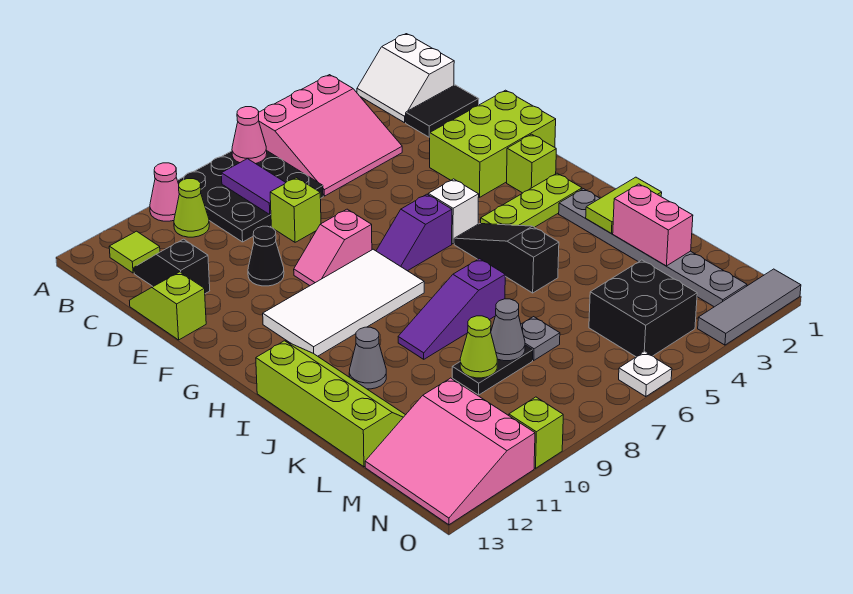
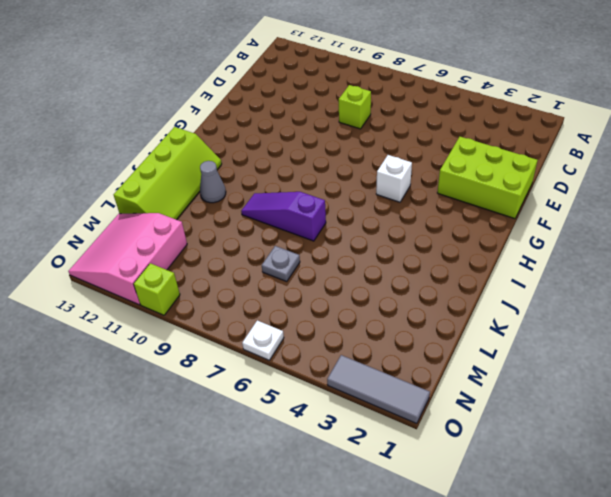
none -> white slope A1:B2 level 1 top 1
none -> pink slope A4:C6 level 1 top A
none -> black plate A7:C9 level 1
none -> pink cone A10 level 1

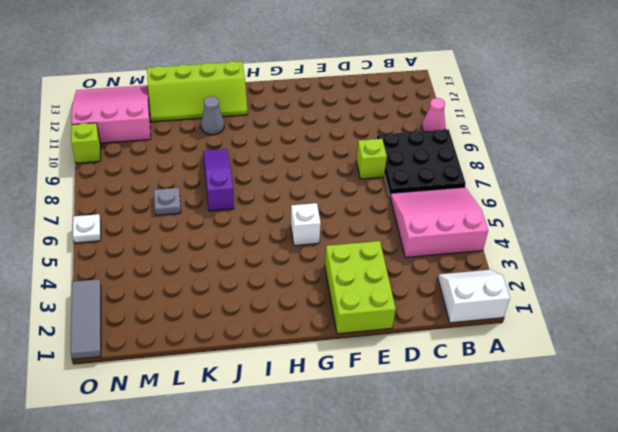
pink slope A4:C6 level 1 top 4 -> pink slope A4:C6 level 1 top A
none -> lime cone B10 level 1
none -> lime tile B12 level 1
none -> black tile C1:C2 level 1
none -> black slope C12:D12 level 1 top D

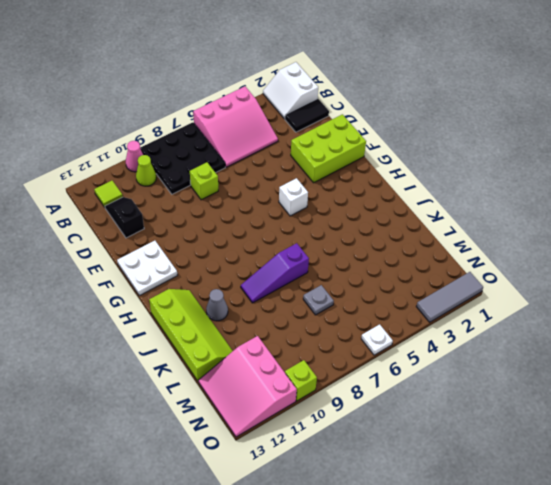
white plate F12:G13 level 1 -> none
none -> lime slope D13:E13 level 1 top E
none -> black cone E10 level 1
none -> pink slope F8:F9 level 1 top 8
none -> lime brick G2 level 1

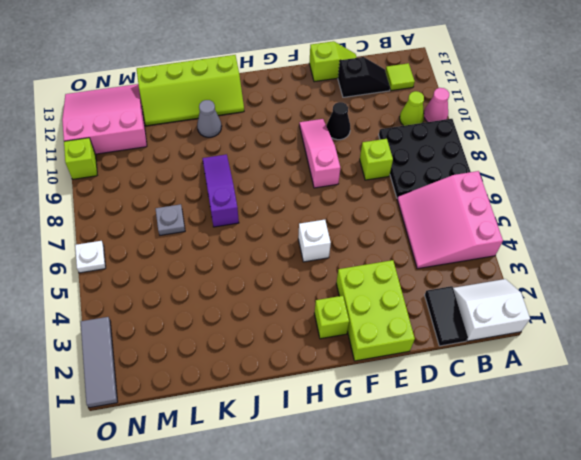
pink slope F8:F10 level 1 top 8 -> pink slope F8:F9 level 1 top 8
none -> purple slope G6:G7 level 1 top 6
none -> white tile G8:H11 level 1
none -> lime plate H2:H4 level 1
none -> black slope H5:J5 level 1 top J

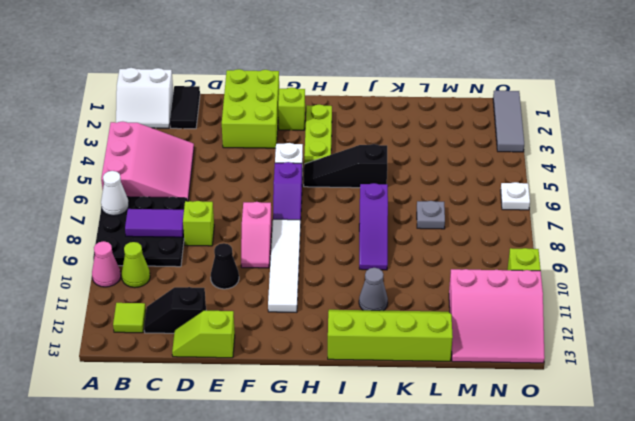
white cone A7 level 2 -> pink cone A7 level 2
white tile G8:G11 level 1 -> white tile G8:H11 level 1
none -> grey plate I2:N2 level 1
none -> black plate L8:L9 level 1
none -> black brick M4:N5 level 1
none -> lime tile J1:J2 level 2

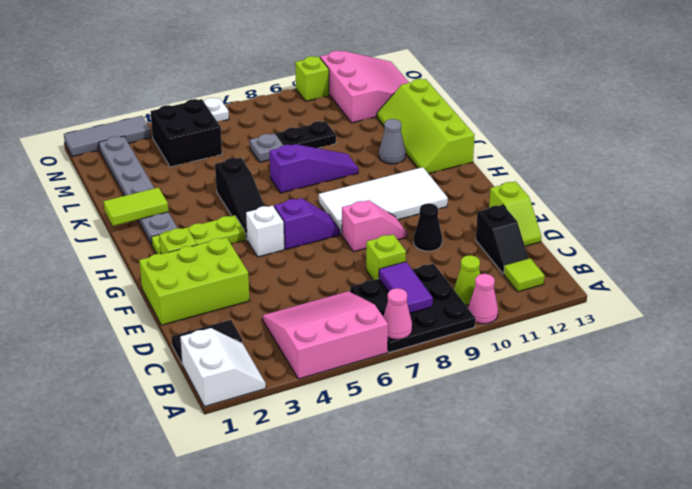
none -> pink brick K2:L2 level 2
none -> grey cone L8 level 2
none -> lime cone L9 level 2

